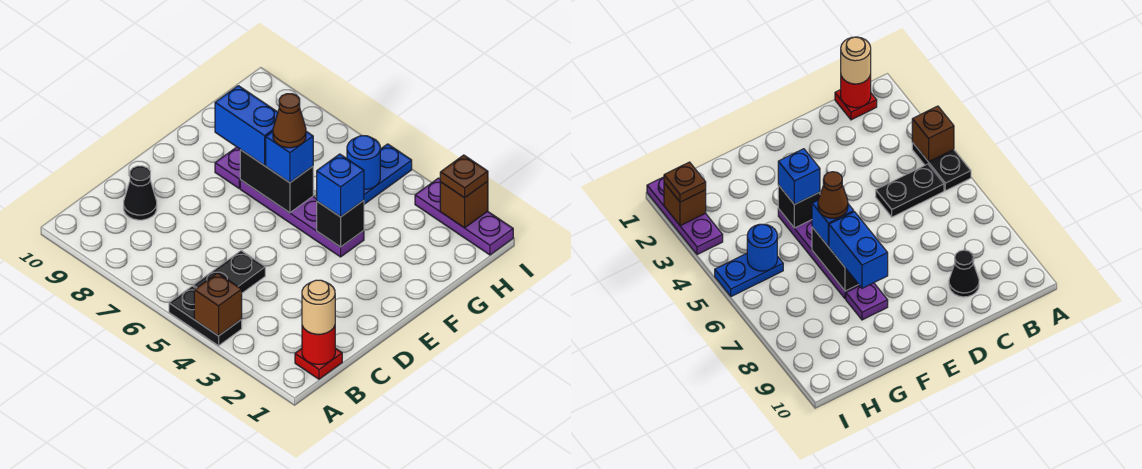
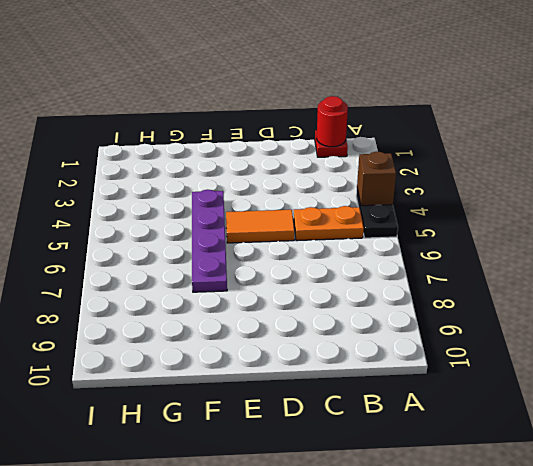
orange plate B5:C5 level 1 -> black plate B5:C5 level 1
orange tile D5:E5 level 1 -> none
none -> black cone C9 level 1
none -> purple plate F8 level 1
none -> blue plate H5:I5 level 1

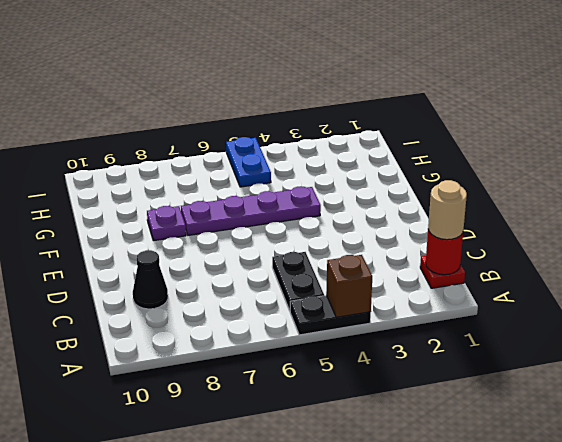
none -> purple plate I1:I3 level 1
none -> black brick F4 level 2
none -> black brick F6:F7 level 2

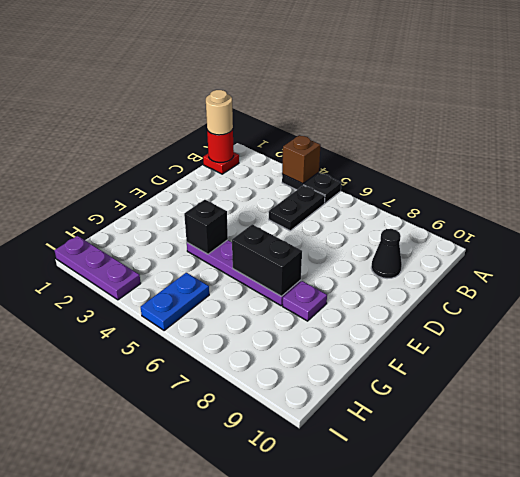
none -> blue round brick H5 level 2
none -> brown brick I2 level 2
none -> blue brick F4 level 3

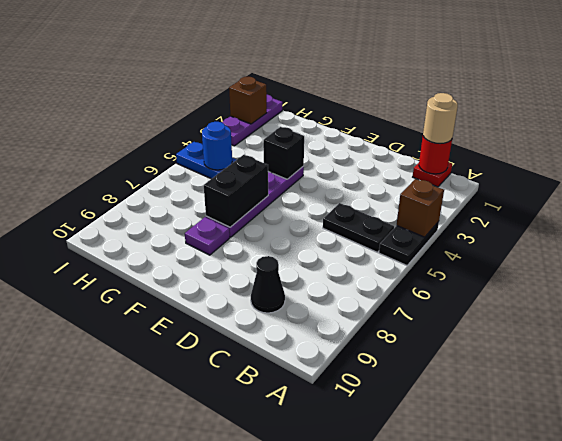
none -> blue brick F4 level 3
none -> blue brick F6 level 3
none -> blue brick F7:F8 level 3

